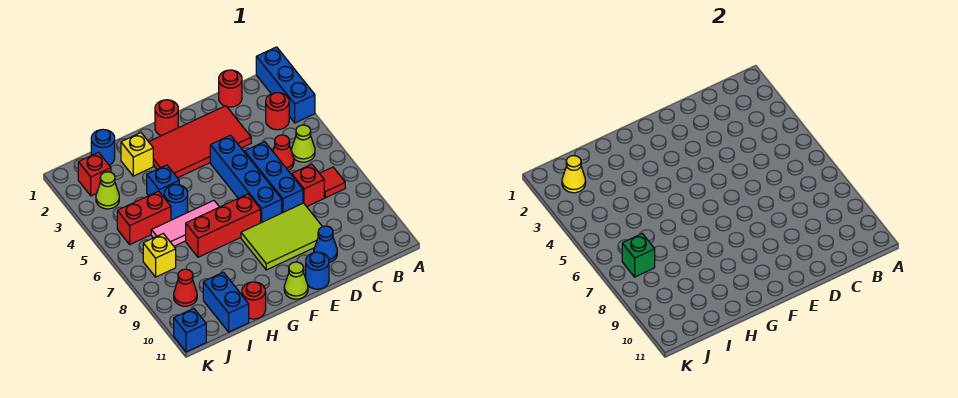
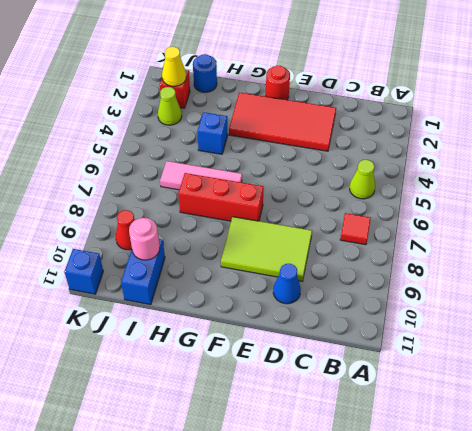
pink round brick I10 level 2 -> none
none -> blue brick A1:A3 level 1
none -> red round brick B3 level 1
none -> red round brick C1 level 1
none -> red cone C5 level 1

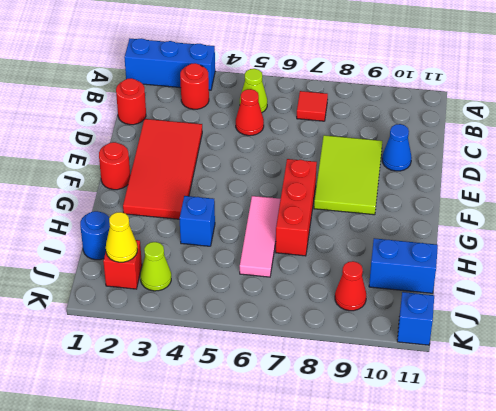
none -> red brick C7 level 1
none -> blue brick D5:D7 level 1
none -> blue brick E4:E7 level 1
none -> blue round brick E11 level 1

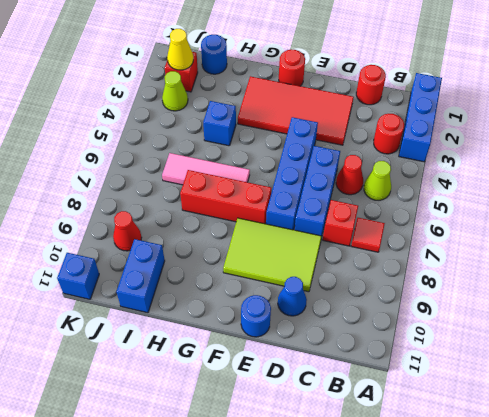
none -> lime cone F11 level 1
none -> yellow brick H2 level 1
none -> blue round brick H5 level 1
none -> red round brick H11 level 1

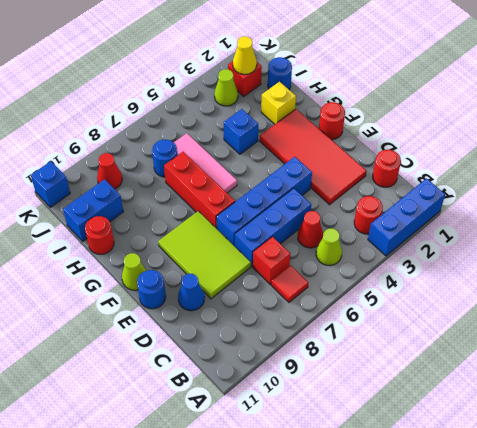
blue round brick I7 level 1 -> blue round brick H5 level 1
none -> red brick I5:J5 level 1
none -> yellow brick J7 level 1
none -> green brick J7 level 2

